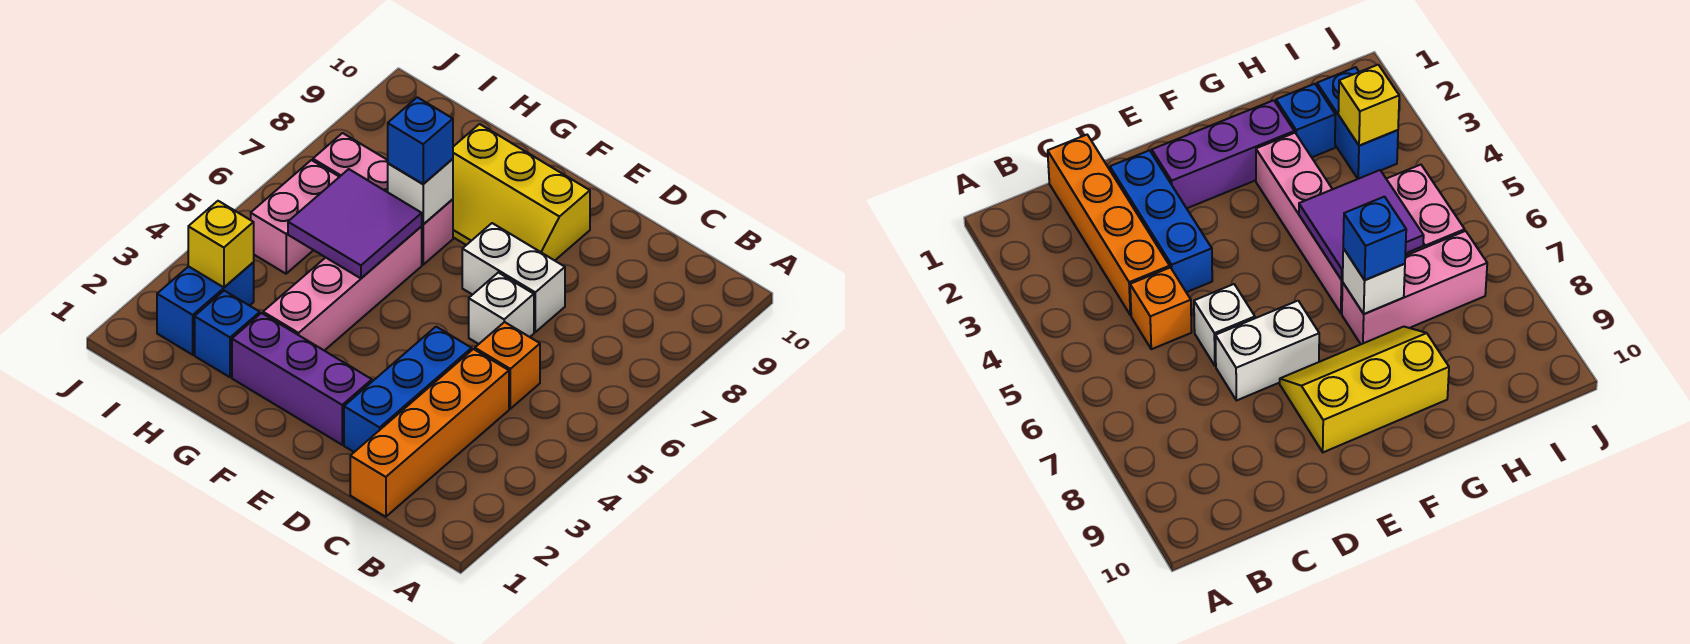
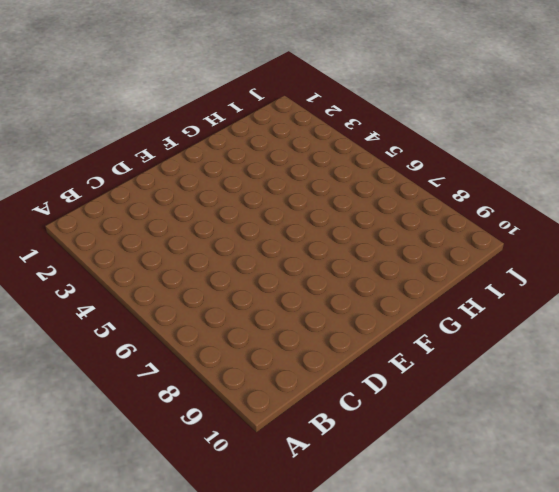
none -> orange brick C1:C4 level 1
none -> orange brick C5 level 1
none -> blue brick D2:D4 level 1

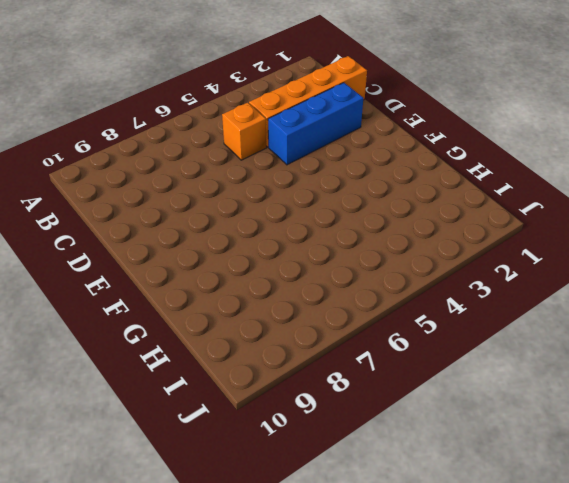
none -> white brick D6 level 1
none -> white brick D7:E7 level 1
none -> purple brick E2:G2 level 1

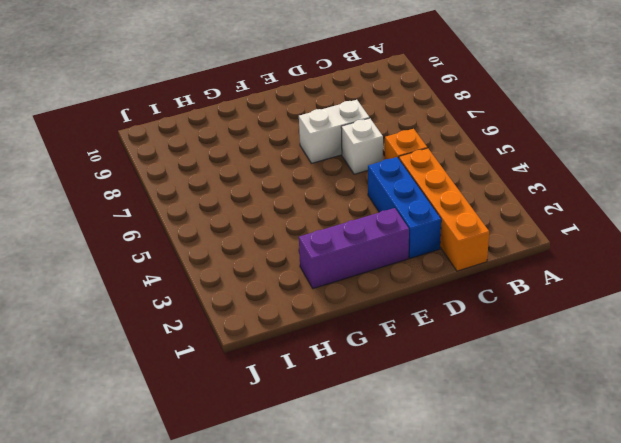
none -> yellow slope E8:G9 level 1 top 9
none -> pink brick G3:G6 level 1
none -> pink brick G7:I7 level 1

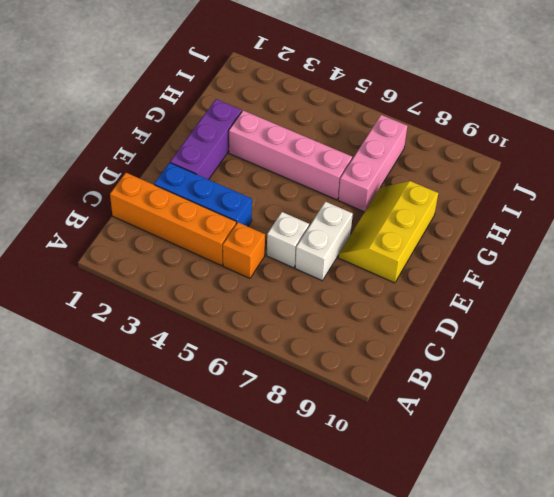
none -> blue brick H2 level 1
none -> blue brick I2:I3 level 1
none -> pink brick I5:I6 level 1

